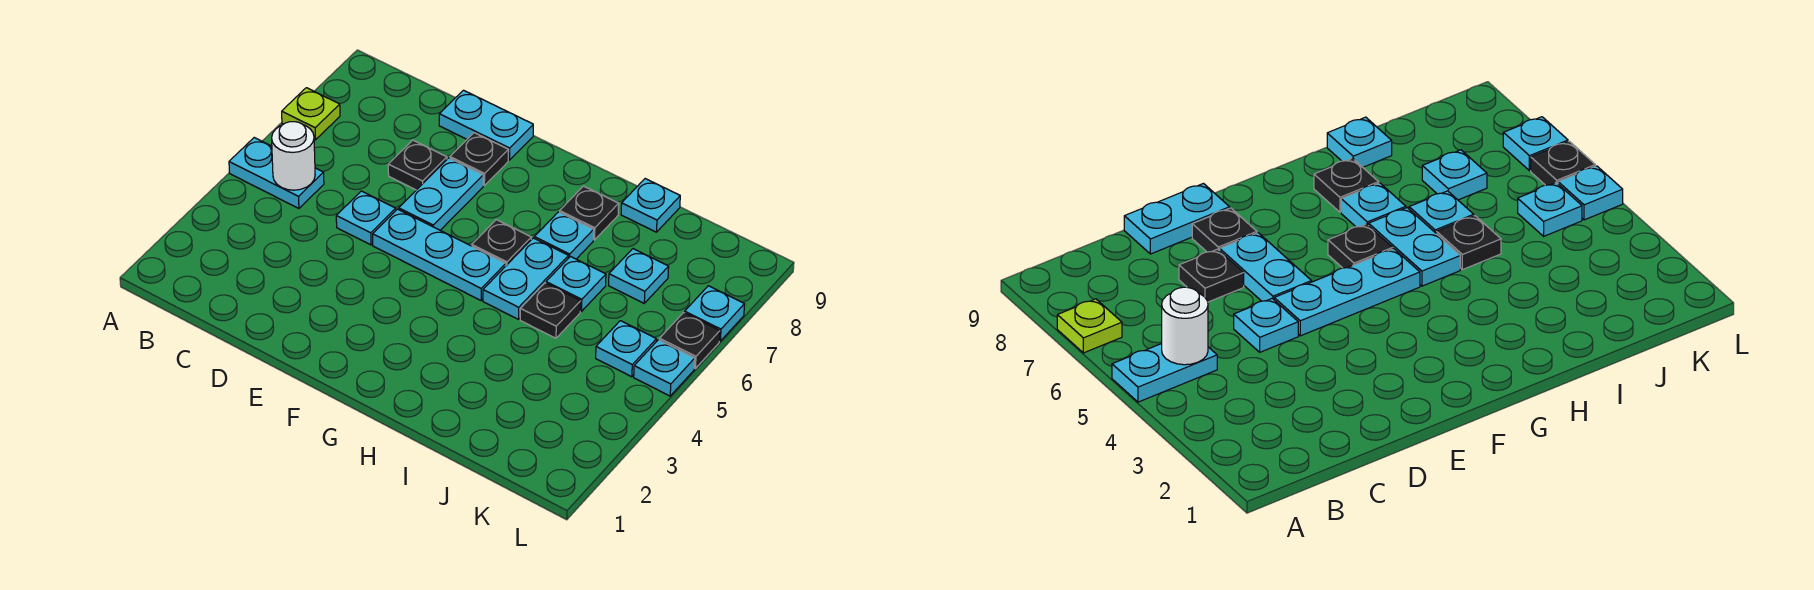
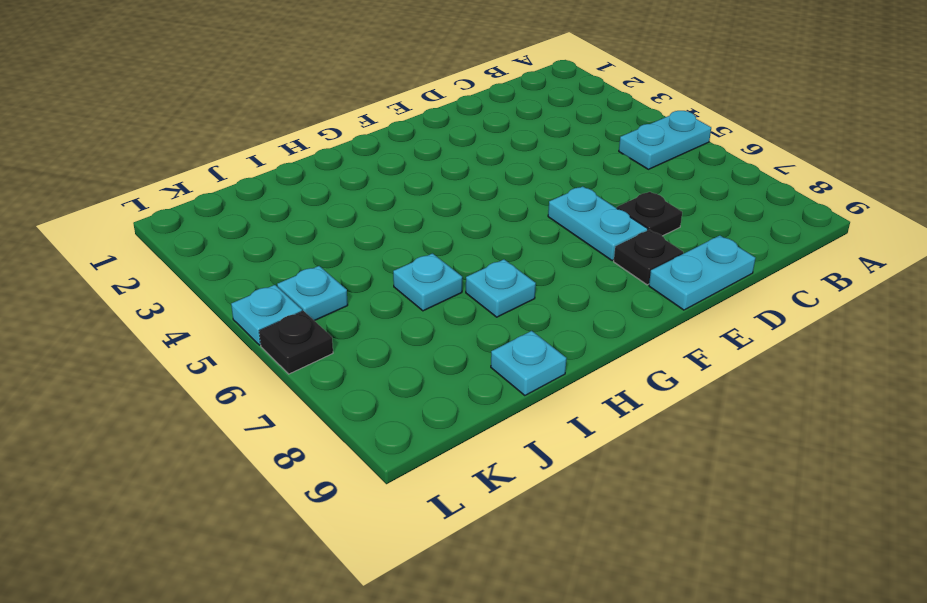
none -> lime plate A7 level 1
none -> cyan plate D5 level 1
none -> cyan plate E5:G5 level 1

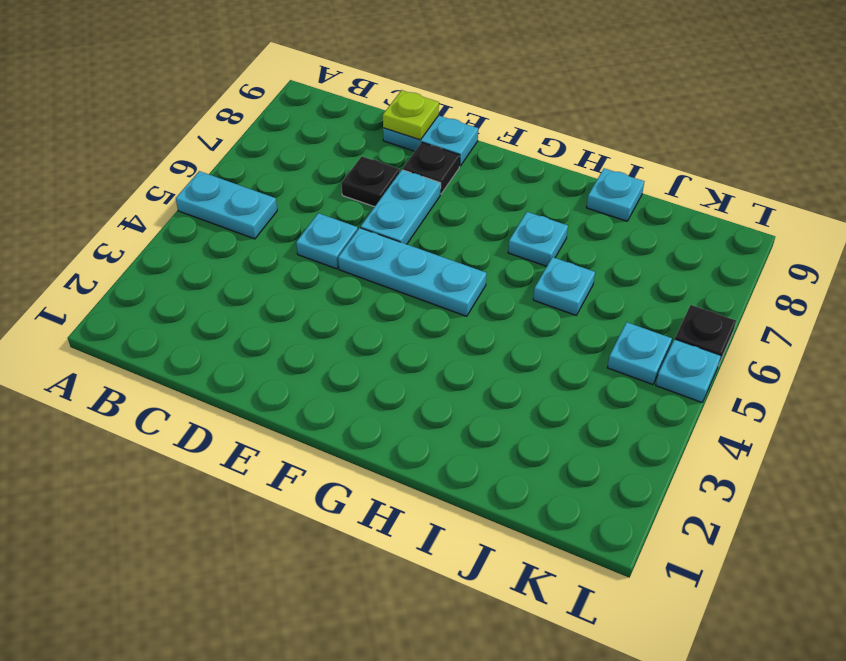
lime plate D9 level 2 -> lime plate A7 level 1
none -> black plate G6 level 1
none -> cyan plate H5:H6 level 1
none -> black plate H8 level 1

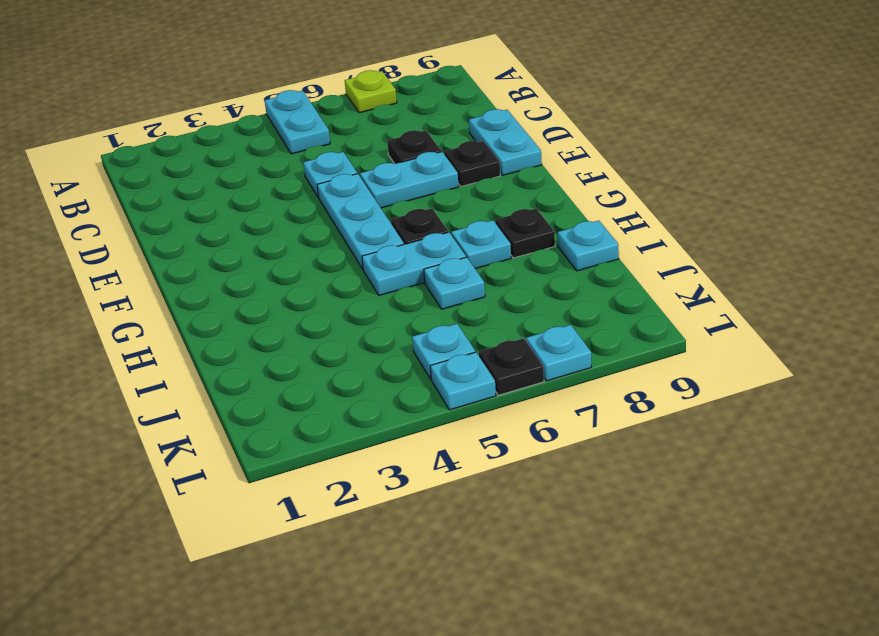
none -> black plate I5 level 1
none -> cyan plate J7 level 1
none -> white round brick B5 level 2

